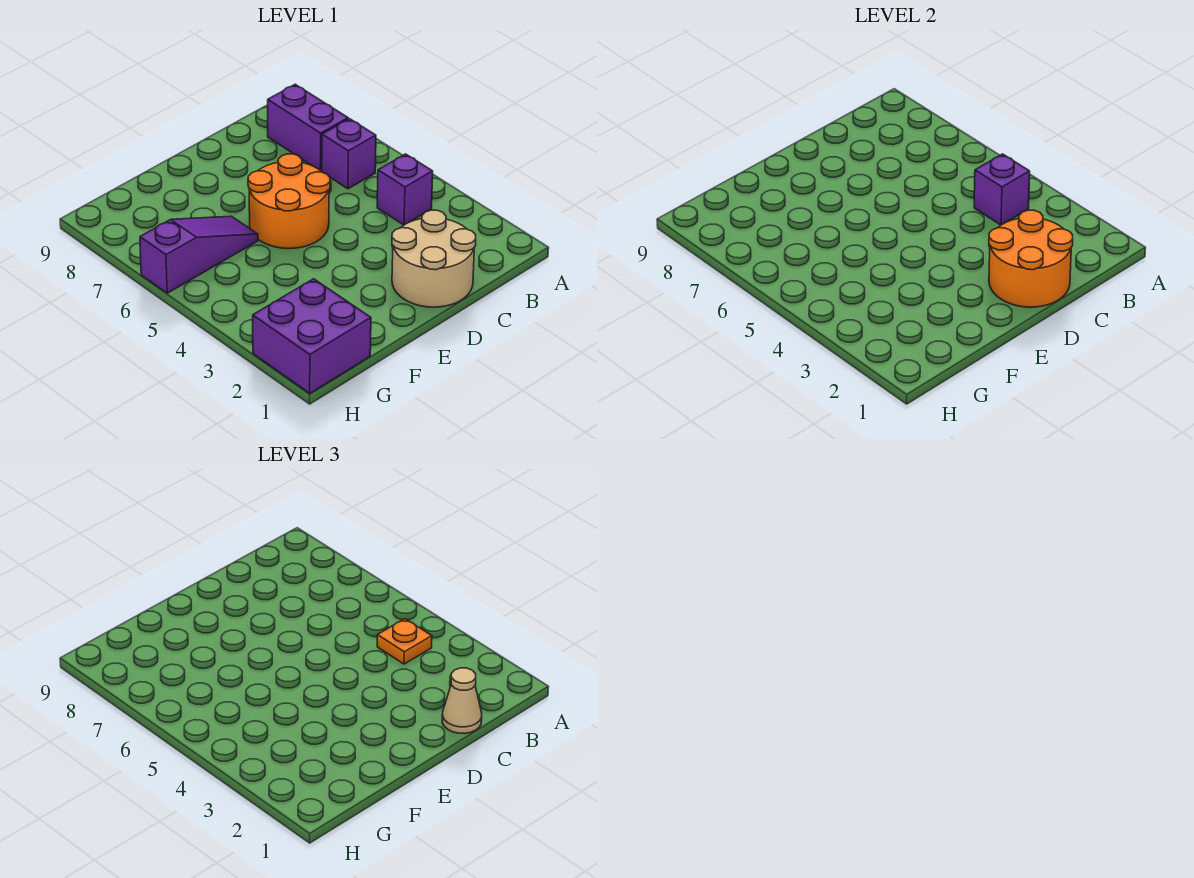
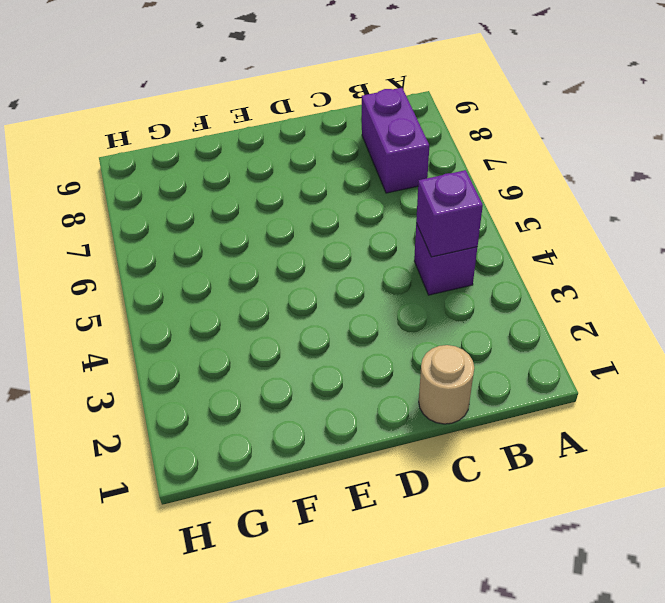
tan round brick C1 level 1 -> tan round brick C1:D2 level 1
none -> purple brick B6 level 1
none -> orange round brick D5:E6 level 1

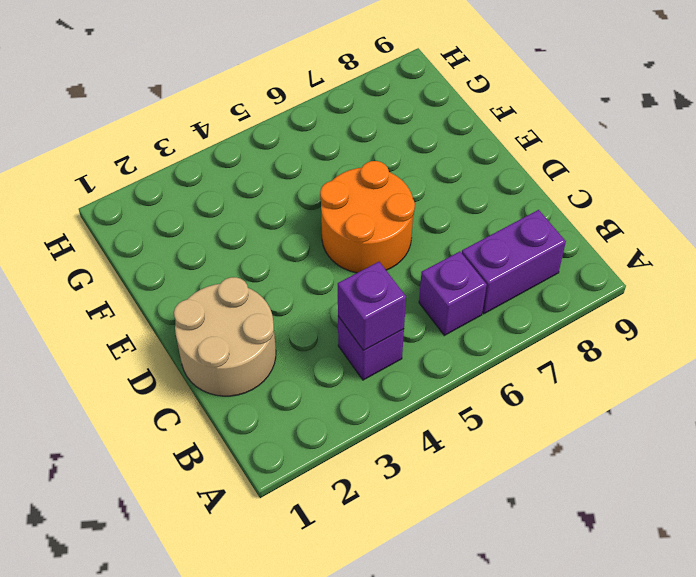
none -> purple slope F6:H6 level 1 top H
none -> purple brick G1:H2 level 1

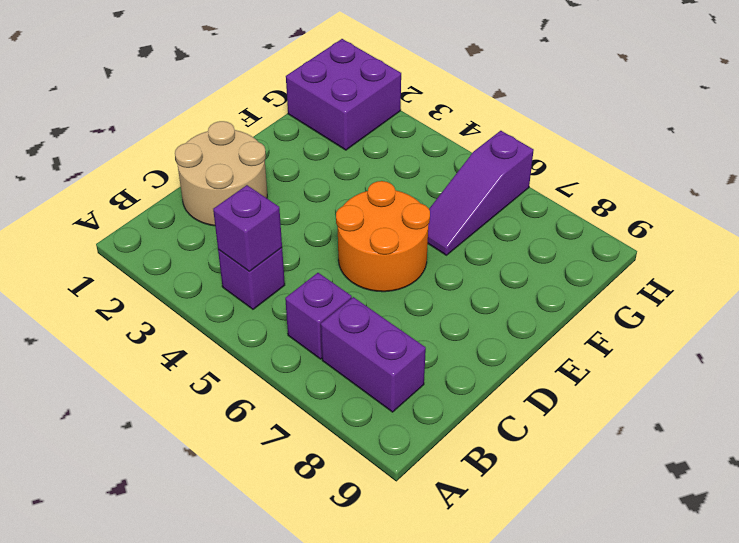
none -> orange round brick C1:D2 level 2
none -> orange plate B4 level 3

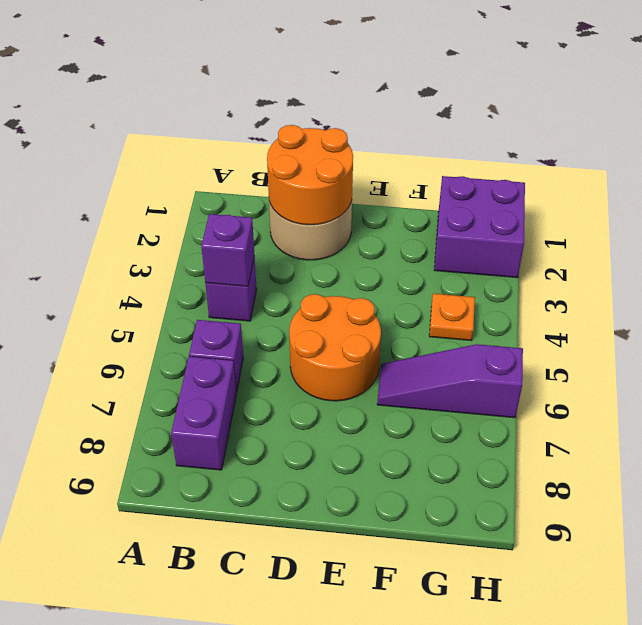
orange plate G4 level 1 -> orange plate B4 level 3
none -> tan cone C1 level 3

